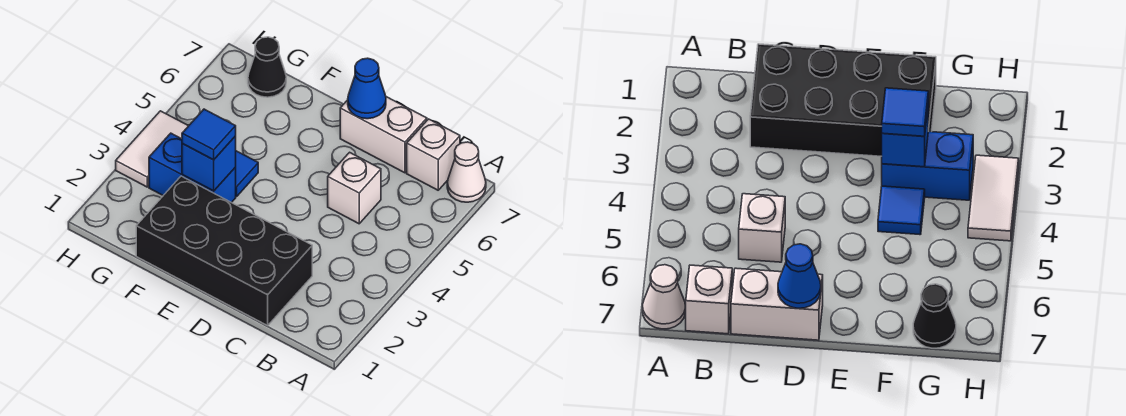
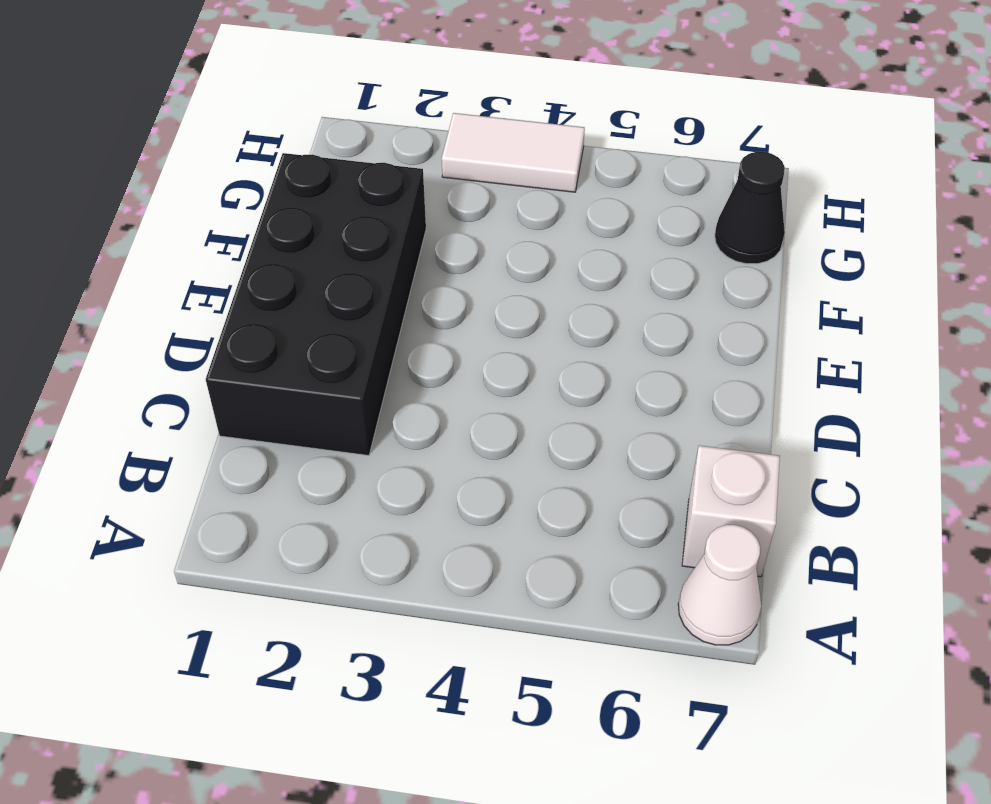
none -> white brick C5 level 1
none -> white brick C7:D7 level 1
none -> blue brick F3:G3 level 1

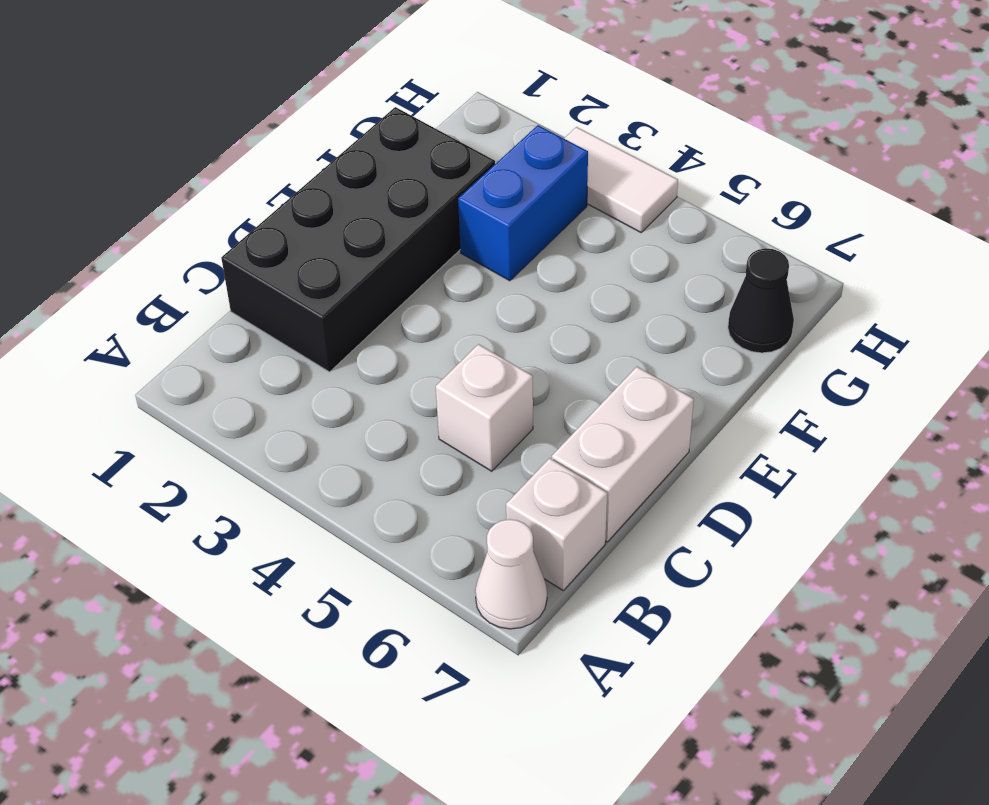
none -> blue tile F4 level 1
none -> blue cone D7 level 2
none -> blue brick F3 level 2

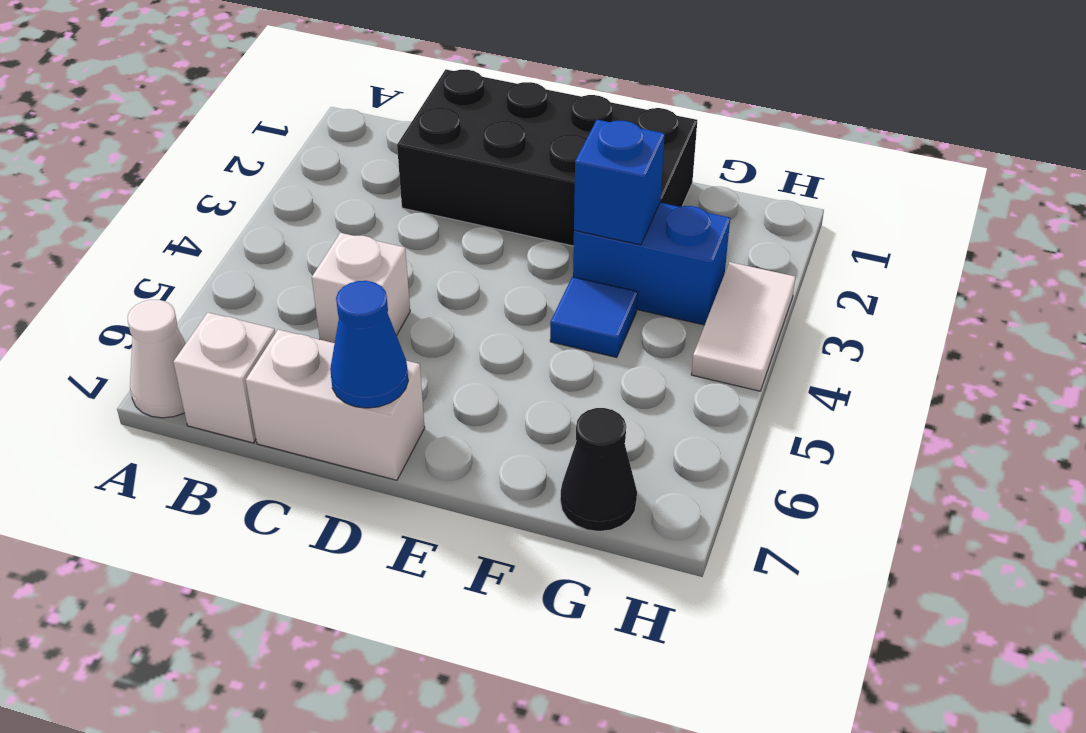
none -> blue tile F3 level 3

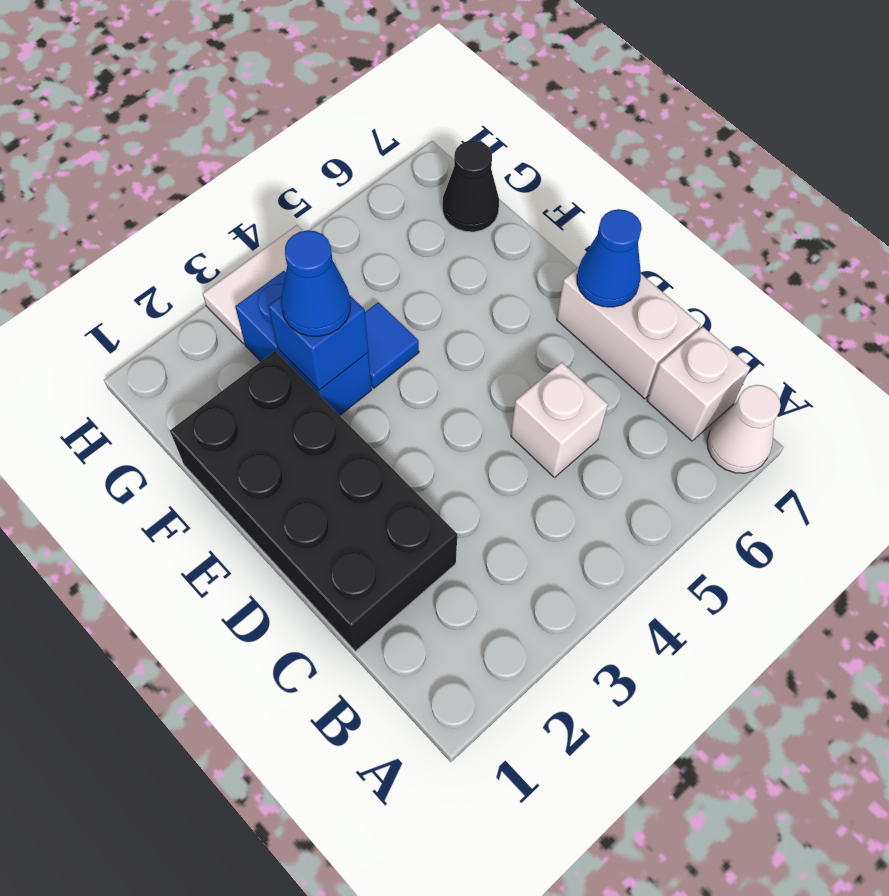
blue cone F3 level 3 -> blue tile F3 level 3

